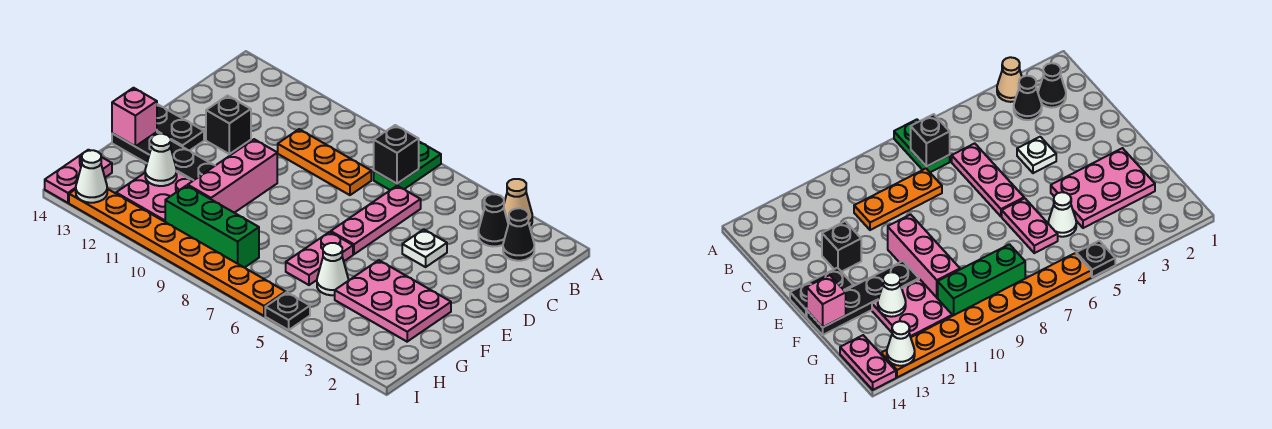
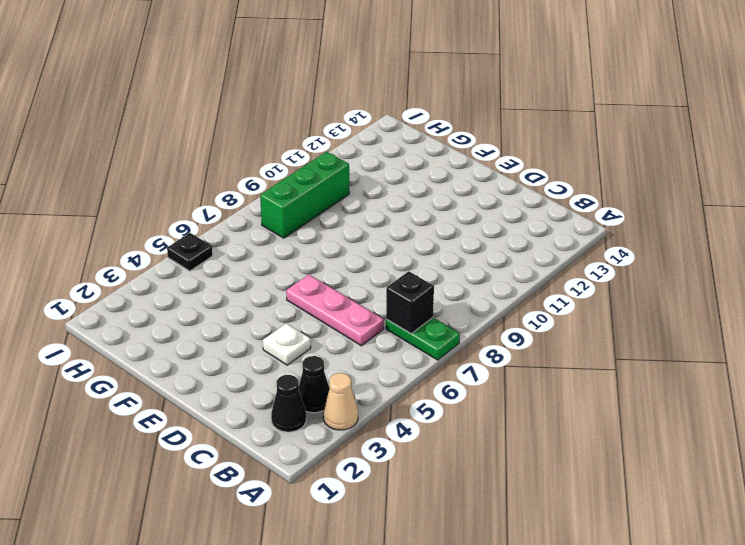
none -> orange plate C8:C10 level 1
none -> black brick D12 level 1
none -> pink brick E10:G10 level 1

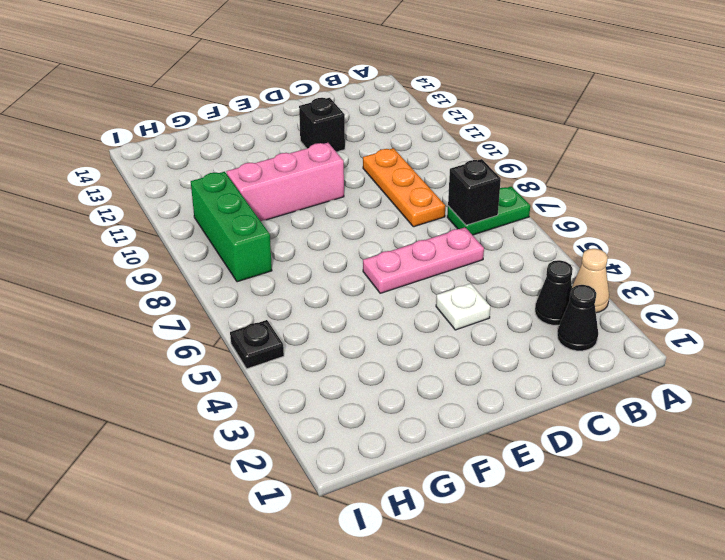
none -> black plate E13:E14 level 1
none -> pink plate F2:G4 level 1
none -> pink plate F6:G6 level 1

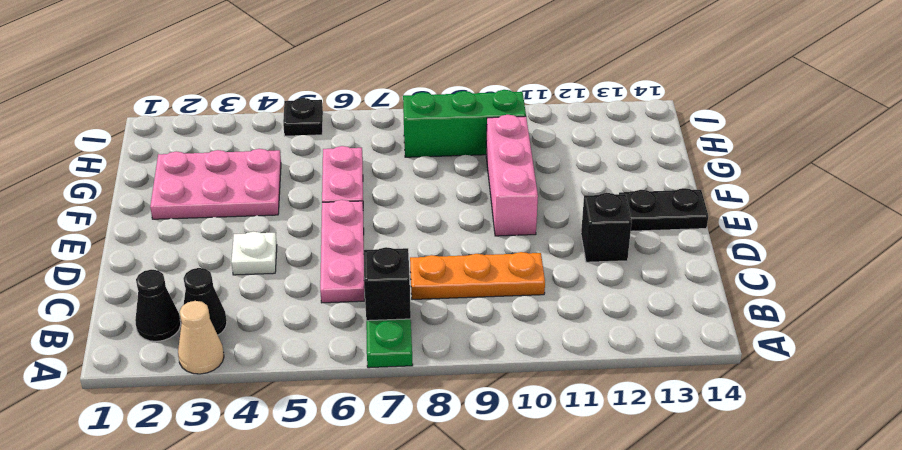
none -> black plate F11:F14 level 1
none -> white cone G5 level 1
none -> pink plate G11:H12 level 1

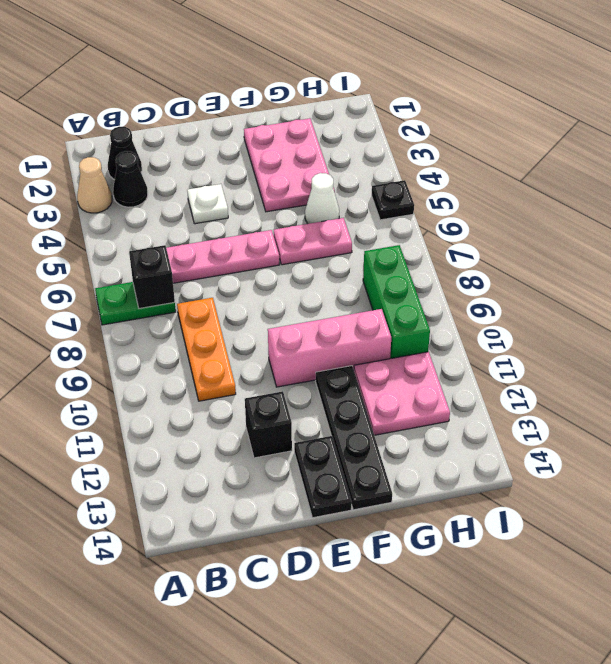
none -> pink plate H14:I14 level 1
none -> orange plate I6:I13 level 1
none -> pink brick F14 level 2

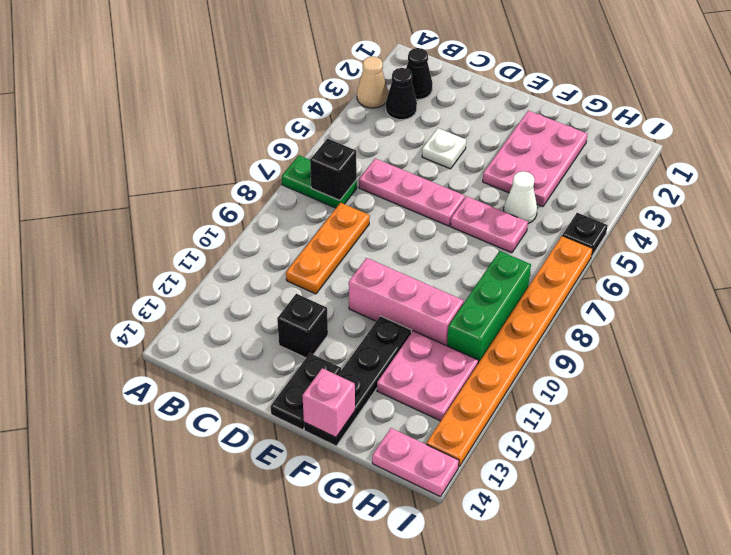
none -> white cone G12 level 2
none -> white cone I13 level 2

